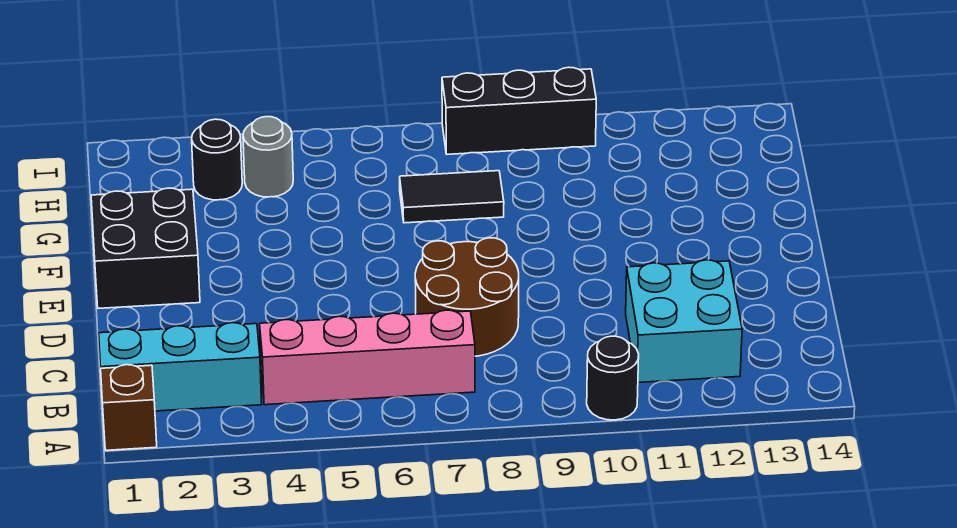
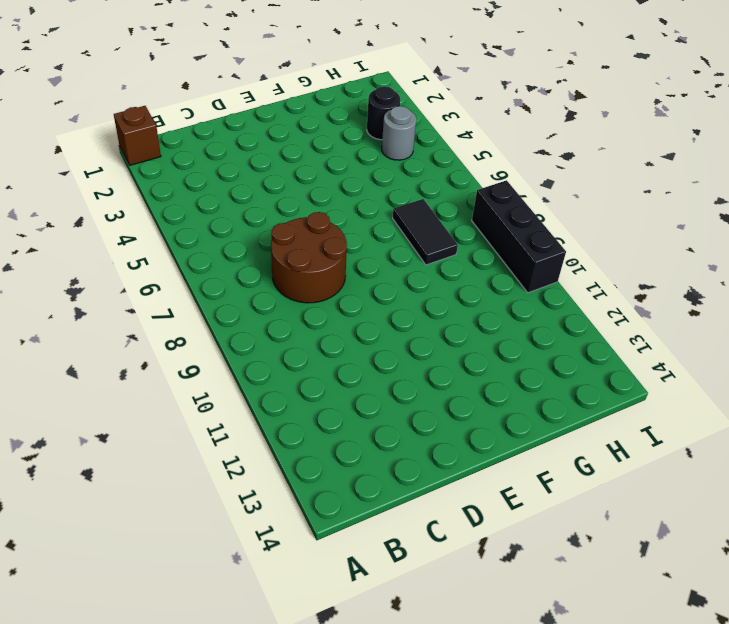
none -> black round brick A10 level 1
none -> cyan brick B1:B3 level 1

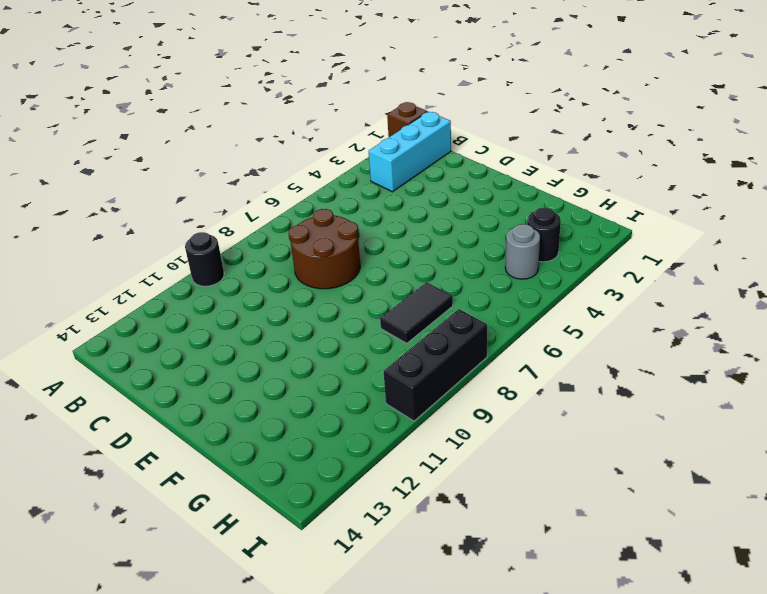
none -> pink brick B4:B7 level 1
none -> cyan brick B11:C12 level 1

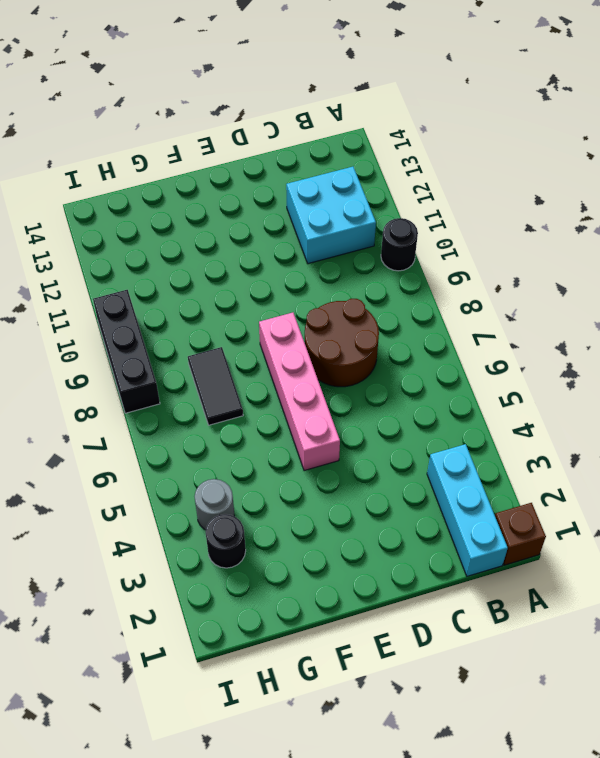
pink brick E5:E8 level 1 -> pink brick B4:B7 level 1
none -> black brick E1:F2 level 1

